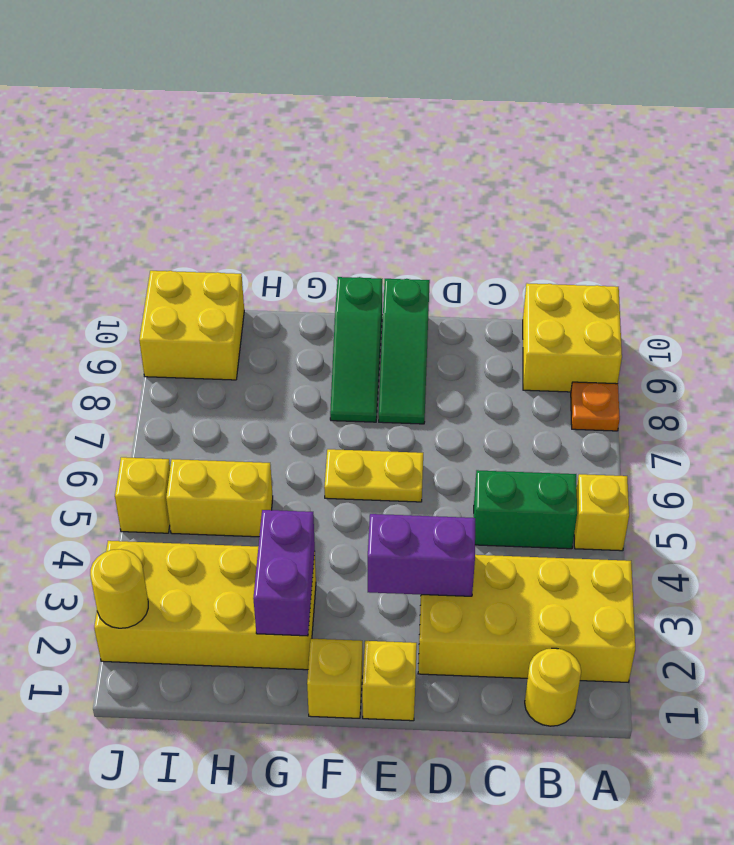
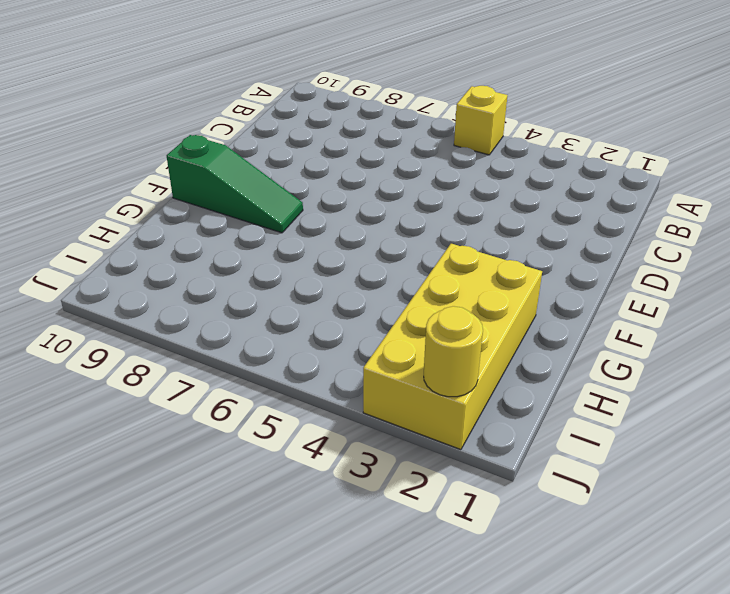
none -> yellow brick A2:D3 level 1
none -> orange plate A8 level 1
none -> yellow brick A9:B10 level 1

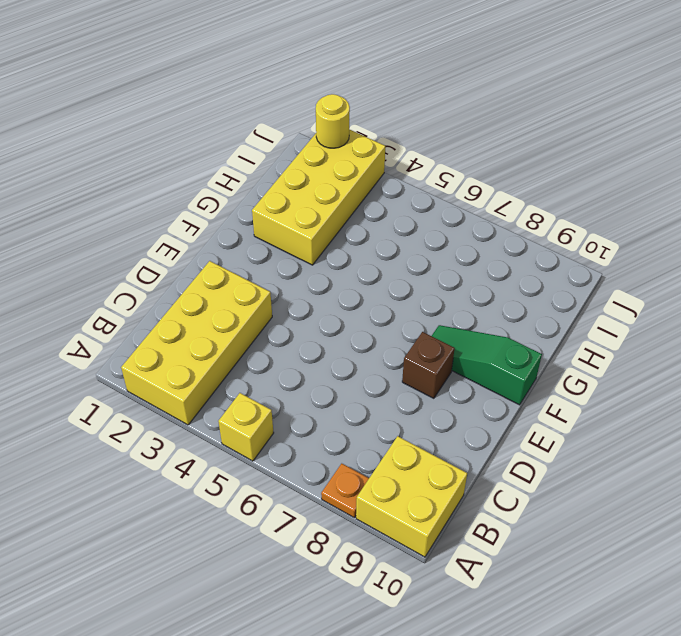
brown brick E8 level 1 -> green slope E8:E10 level 1 top 10
none -> yellow round brick B1 level 1
none -> green brick B5:C5 level 1
none -> yellow brick E1 level 1

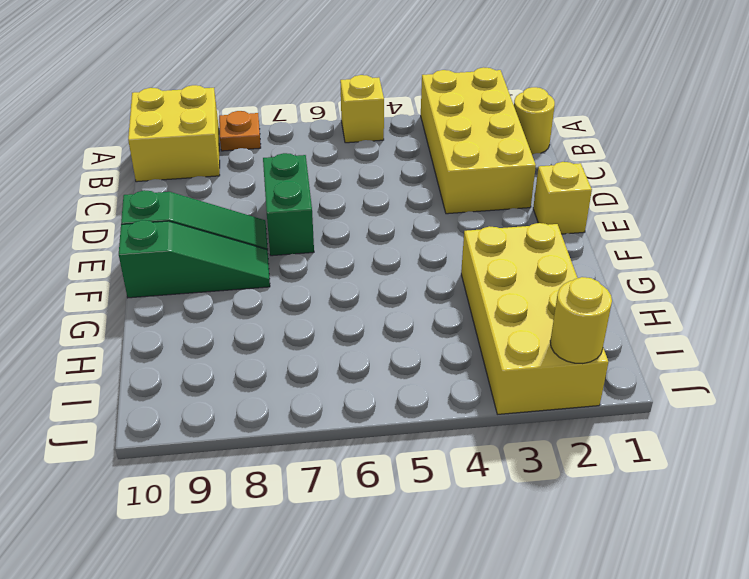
green brick D7:E7 level 1 -> green brick B5:C5 level 1
none -> yellow plate E6:F6 level 1
none -> yellow brick F1 level 1
none -> yellow brick H5:I5 level 1

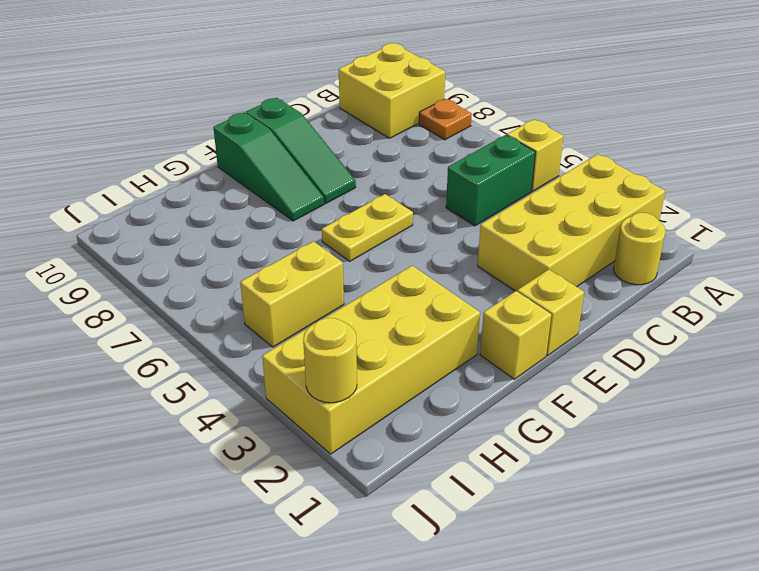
none -> yellow brick I9:J10 level 1
none -> yellow brick J5 level 1
none -> purple brick D3:E3 level 2

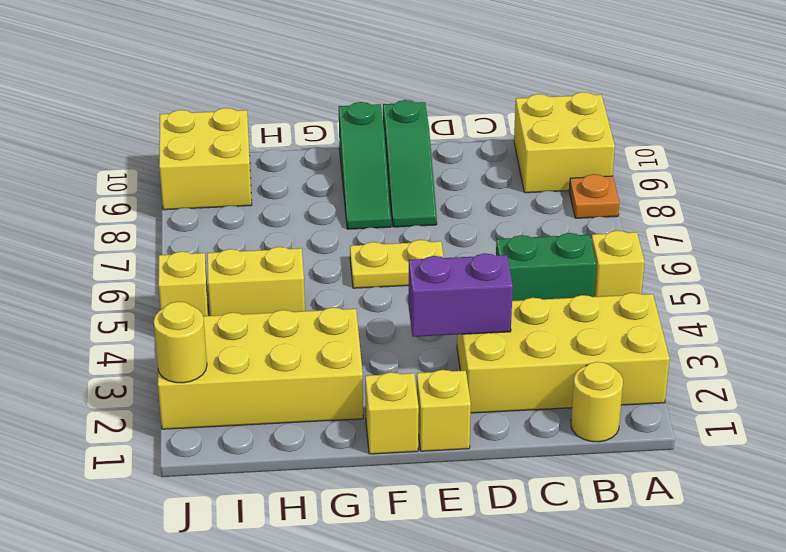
none -> purple brick G2:G3 level 2

